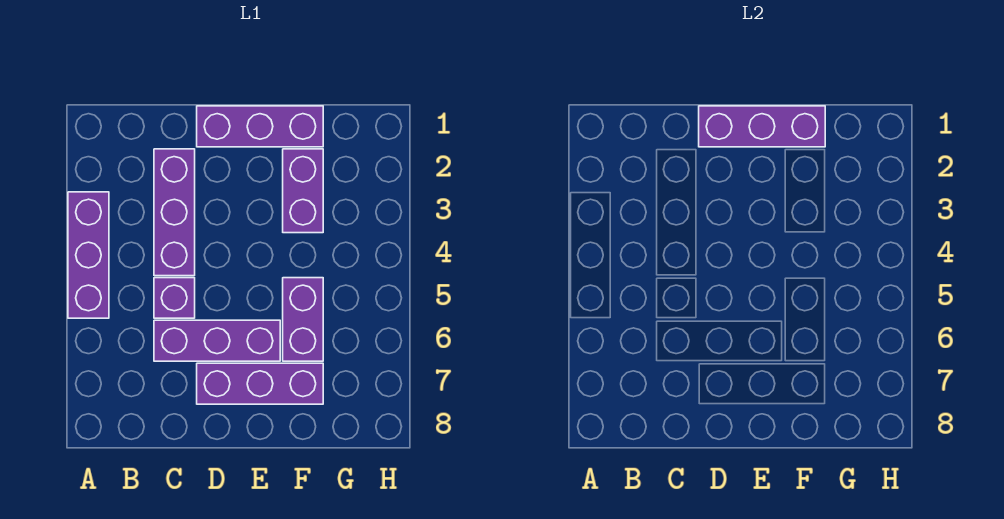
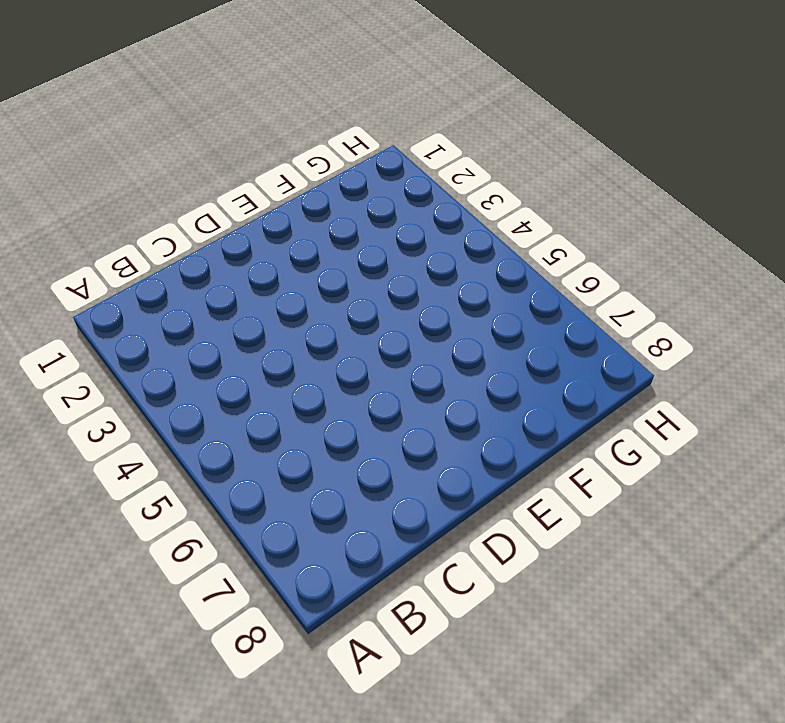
none -> purple brick A3:A5 level 1
none -> purple brick C2:C4 level 1

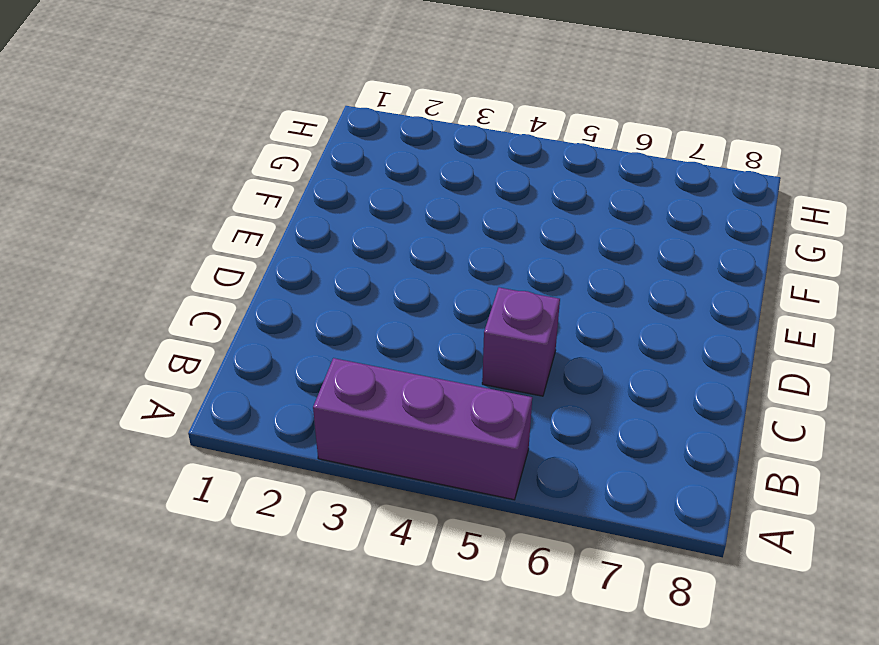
none -> purple brick C2:C4 level 1
none -> purple brick C6:E6 level 1

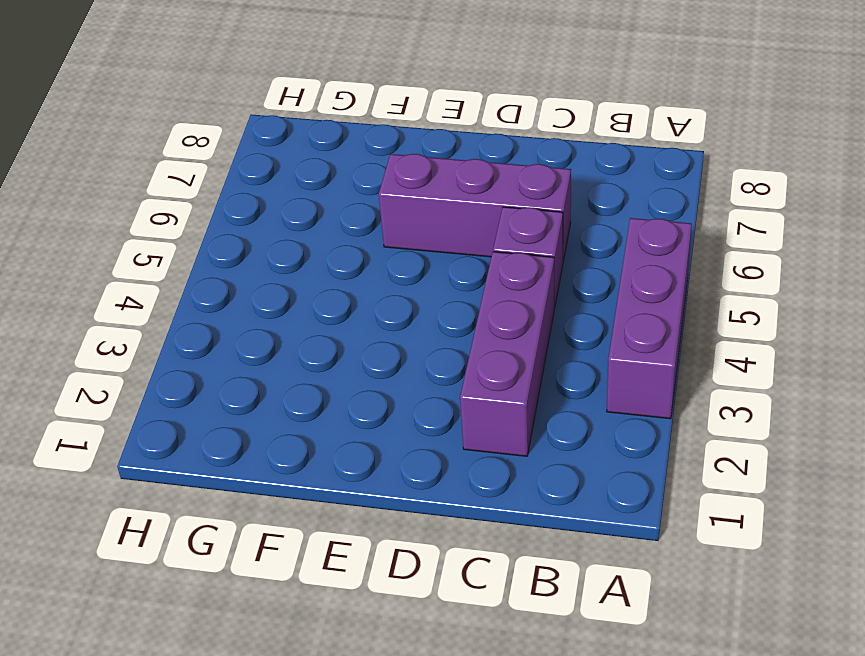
none -> purple brick D1:F1 level 1
none -> purple brick D7:F7 level 1

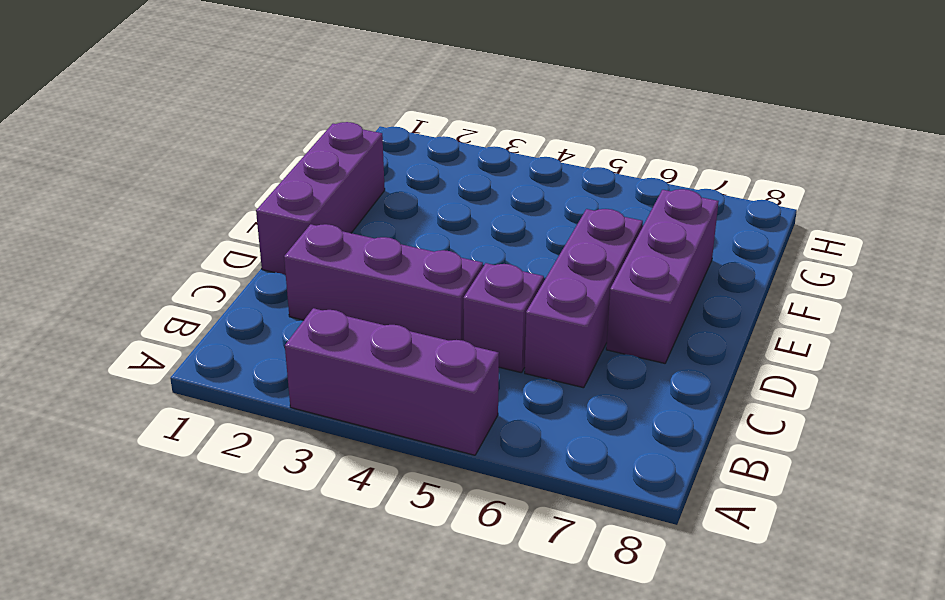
none -> purple brick F2:F3 level 1
none -> purple brick F5:F6 level 1

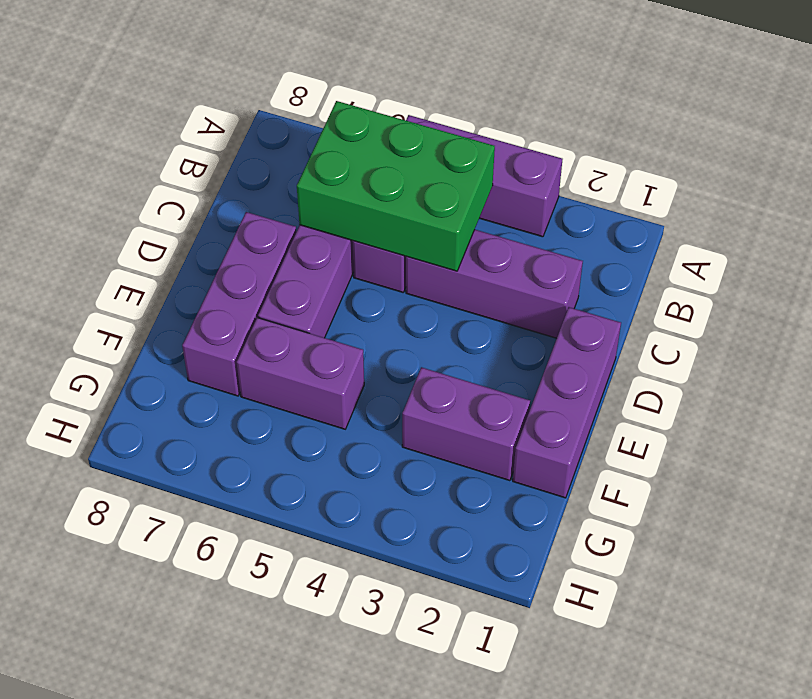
green brick B4:C6 level 2 -> none
none -> purple brick D1:F1 level 2

